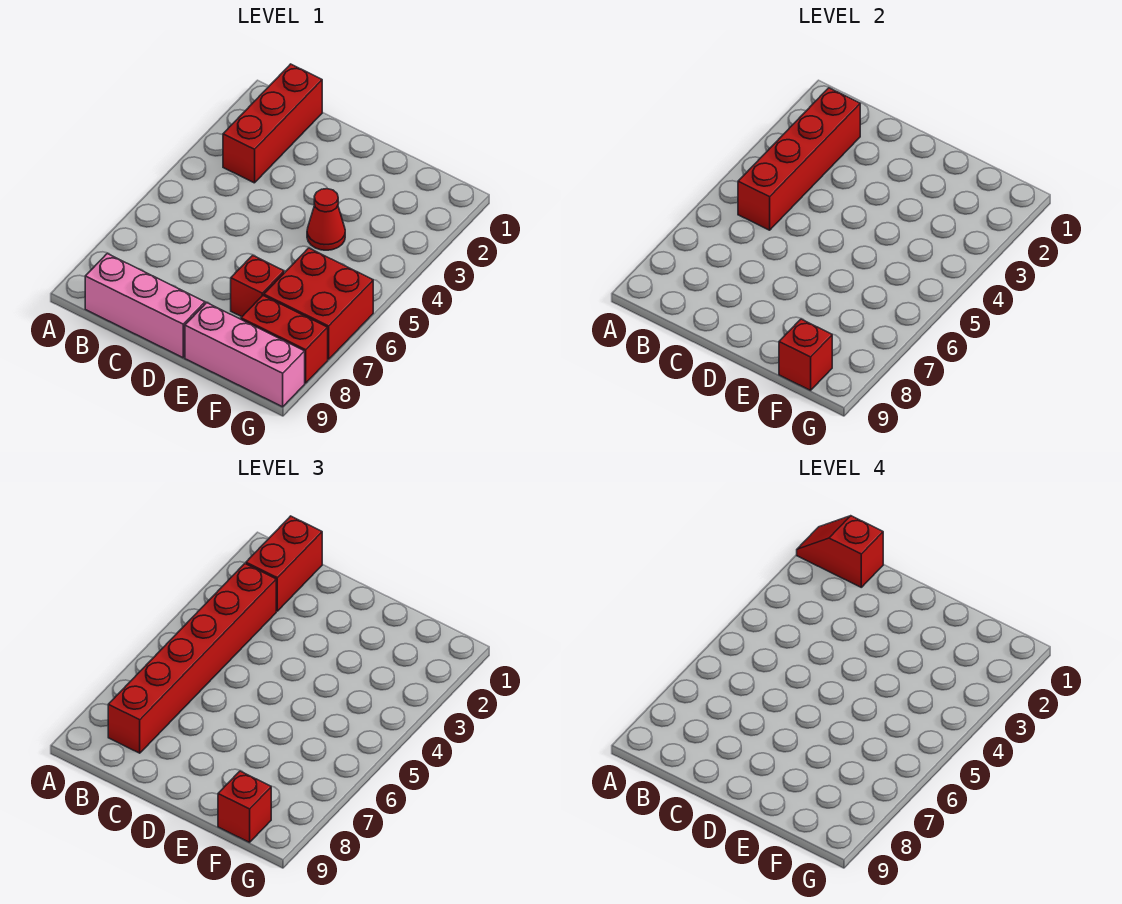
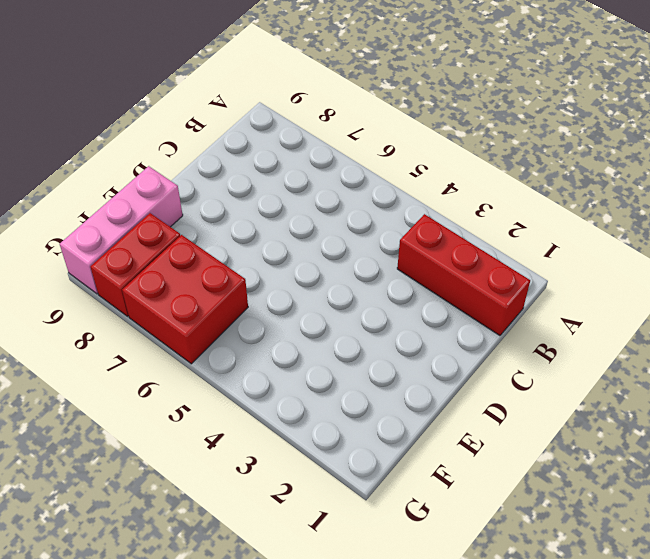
none -> pink brick B9:D9 level 1
none -> red cone E4 level 1
none -> red brick E7 level 1

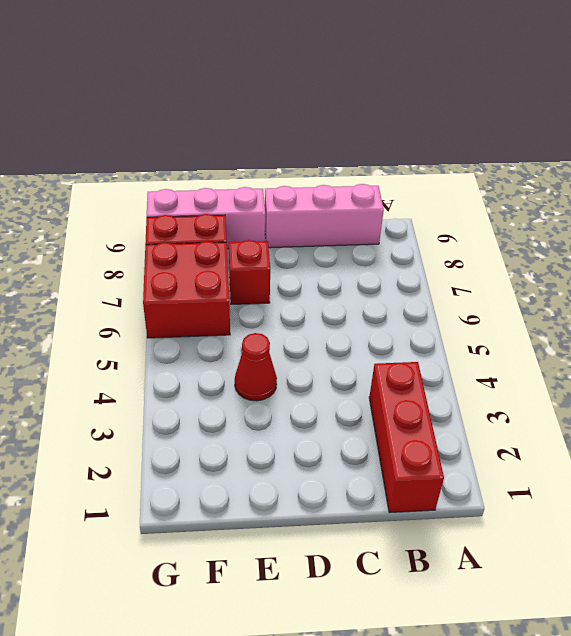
none -> red brick B2:B5 level 2
none -> red brick F9 level 2
none -> red brick B1:B2 level 3

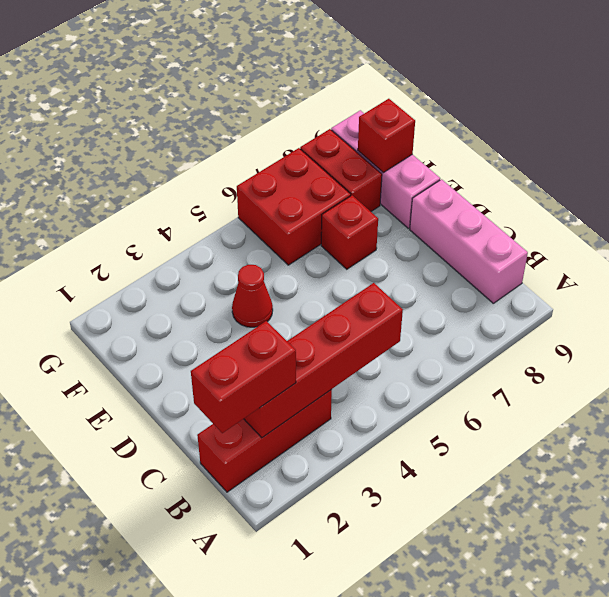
none -> red brick B3:B8 level 3
none -> red brick F9 level 3
none -> red slope A1:B1 level 4 top B

